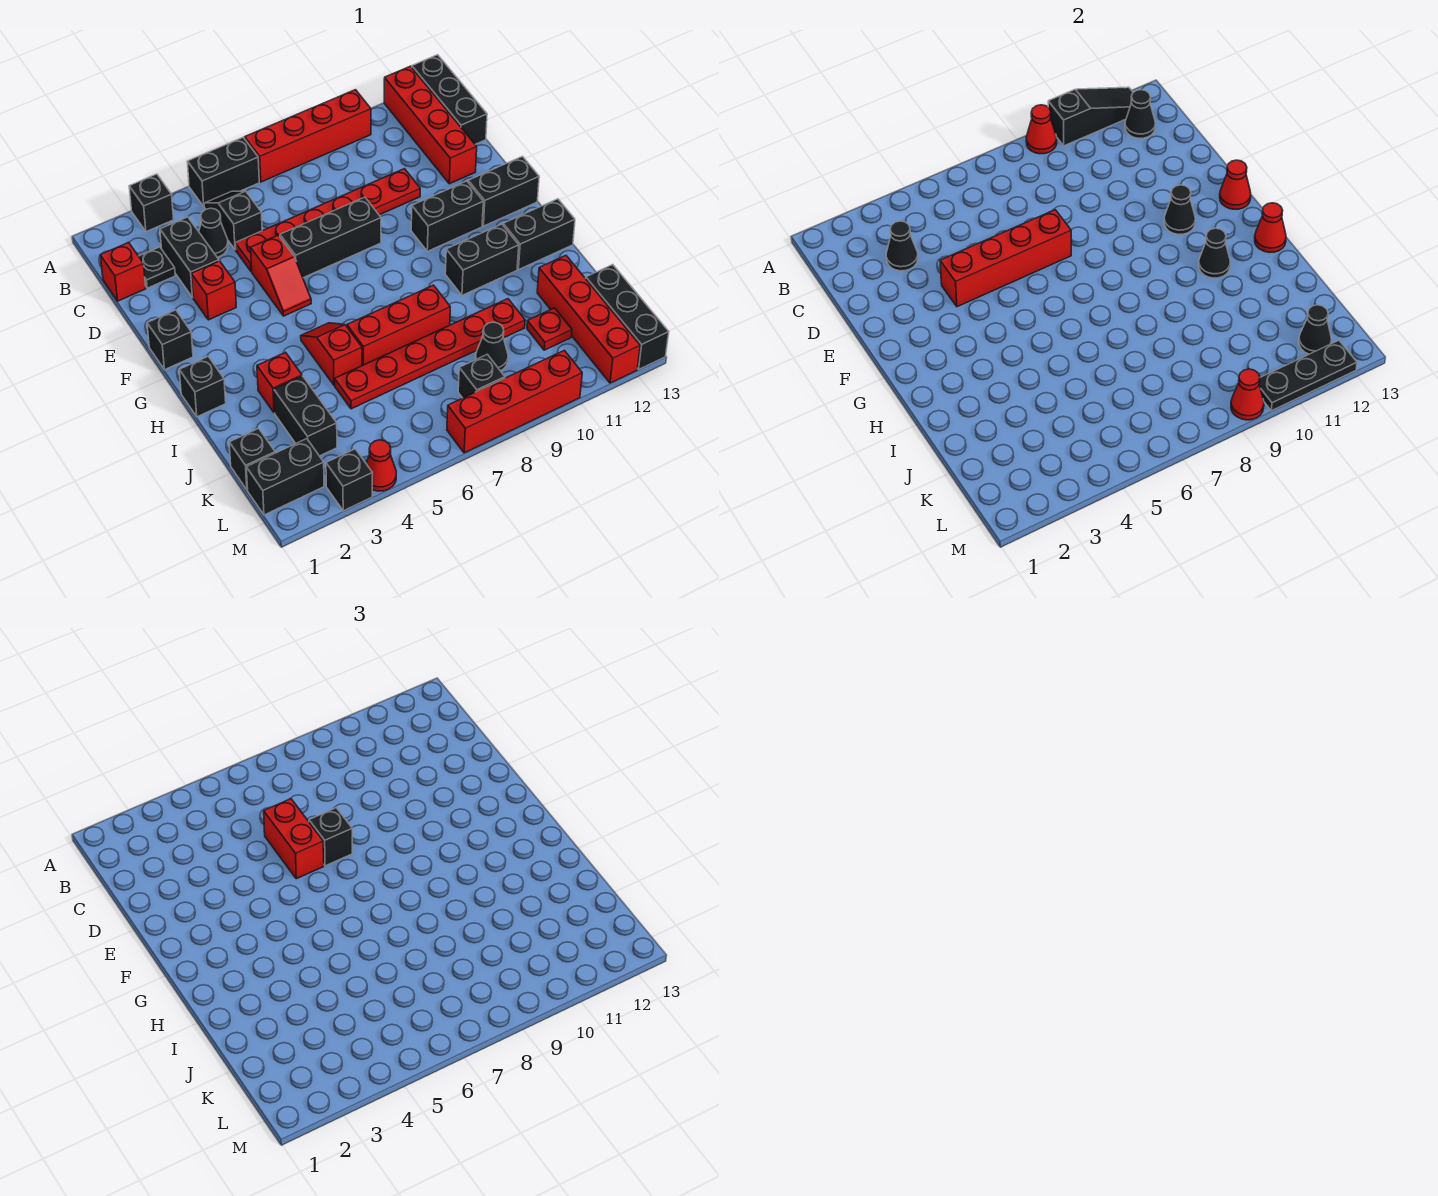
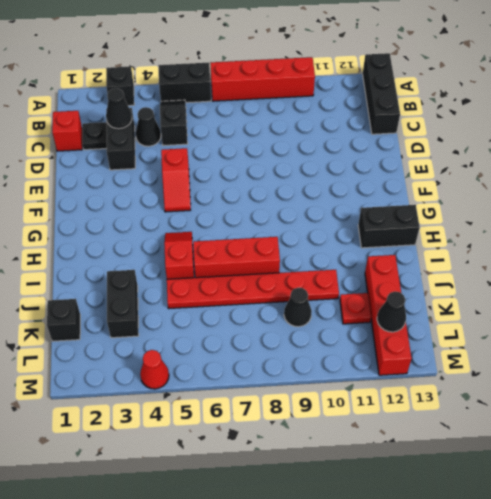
none -> red brick A12:D12 level 1
none -> red plate D5:D10 level 1
none -> red brick E3 level 1
none -> black brick E6:E8 level 1

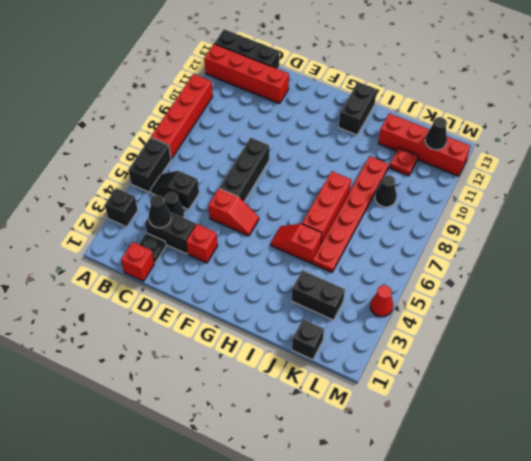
none -> red plate D5:D10 level 1
none -> black brick F1 level 1
none -> black brick F10:F11 level 1
none -> black brick F12:F13 level 1

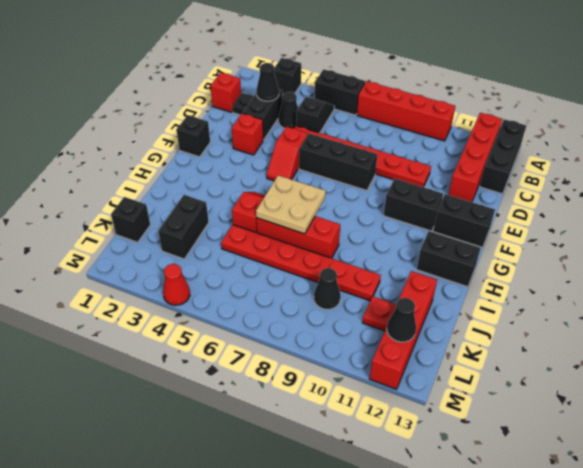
tan plate H6:I7 level 2 -> none
none -> black brick H1 level 1
none -> black brick H10:H11 level 1
none -> red brick I3 level 1
none -> black brick K13:M13 level 1

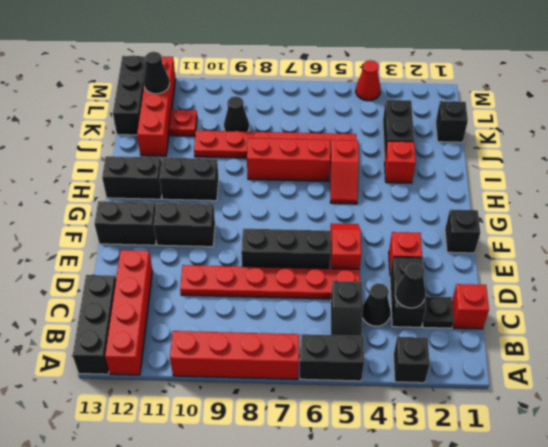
none -> black brick H1 level 1
none -> black brick L1:L2 level 1
none -> black brick L8 level 1
none -> black brick M3 level 1

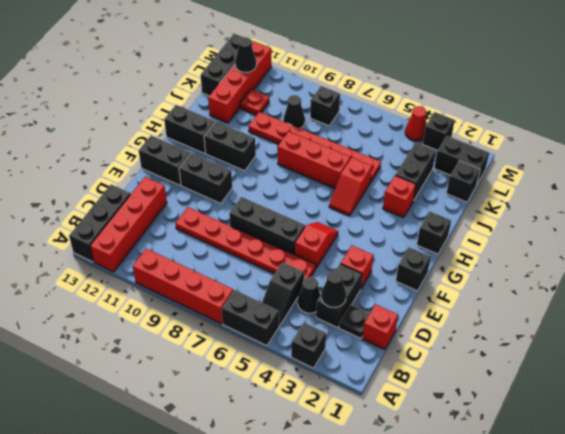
none -> red brick M7:M10 level 1
none -> red cone A9 level 2
none -> black slope A10:A12 level 2 top 10
none -> black cone B12 level 2

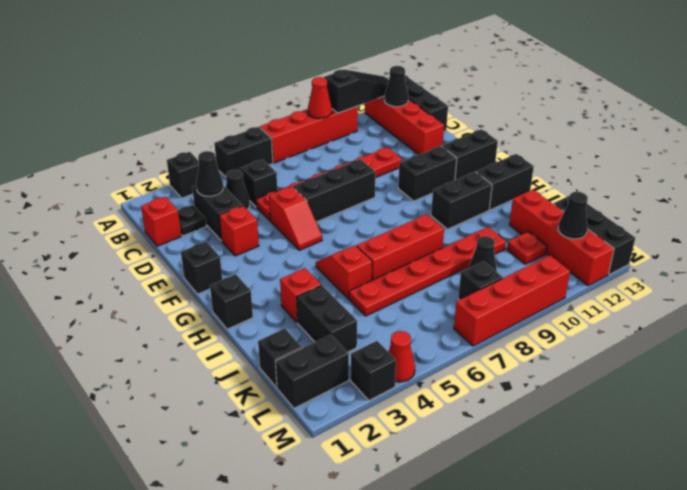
none -> red brick E4:E7 level 2
none -> black cone F11 level 2
none -> red cone F13 level 2
none -> black cone H11 level 2

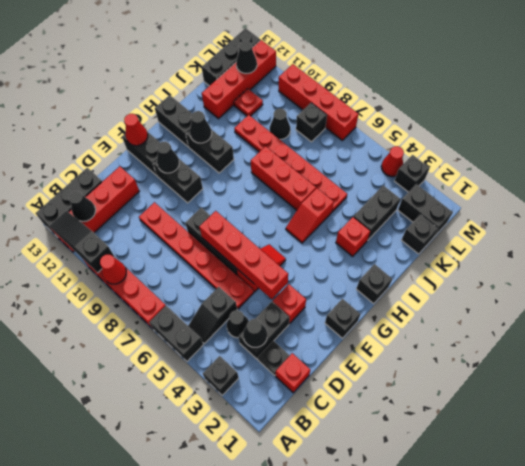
none -> red cone H13 level 2
none -> red cone M9 level 2
none -> black plate M10:M12 level 2
none -> red brick D6:E6 level 3

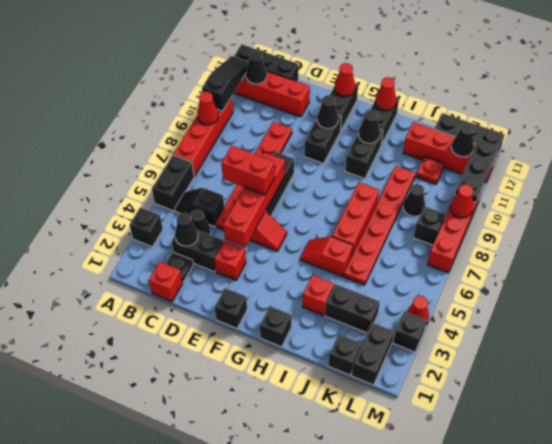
none -> black brick E7 level 3

